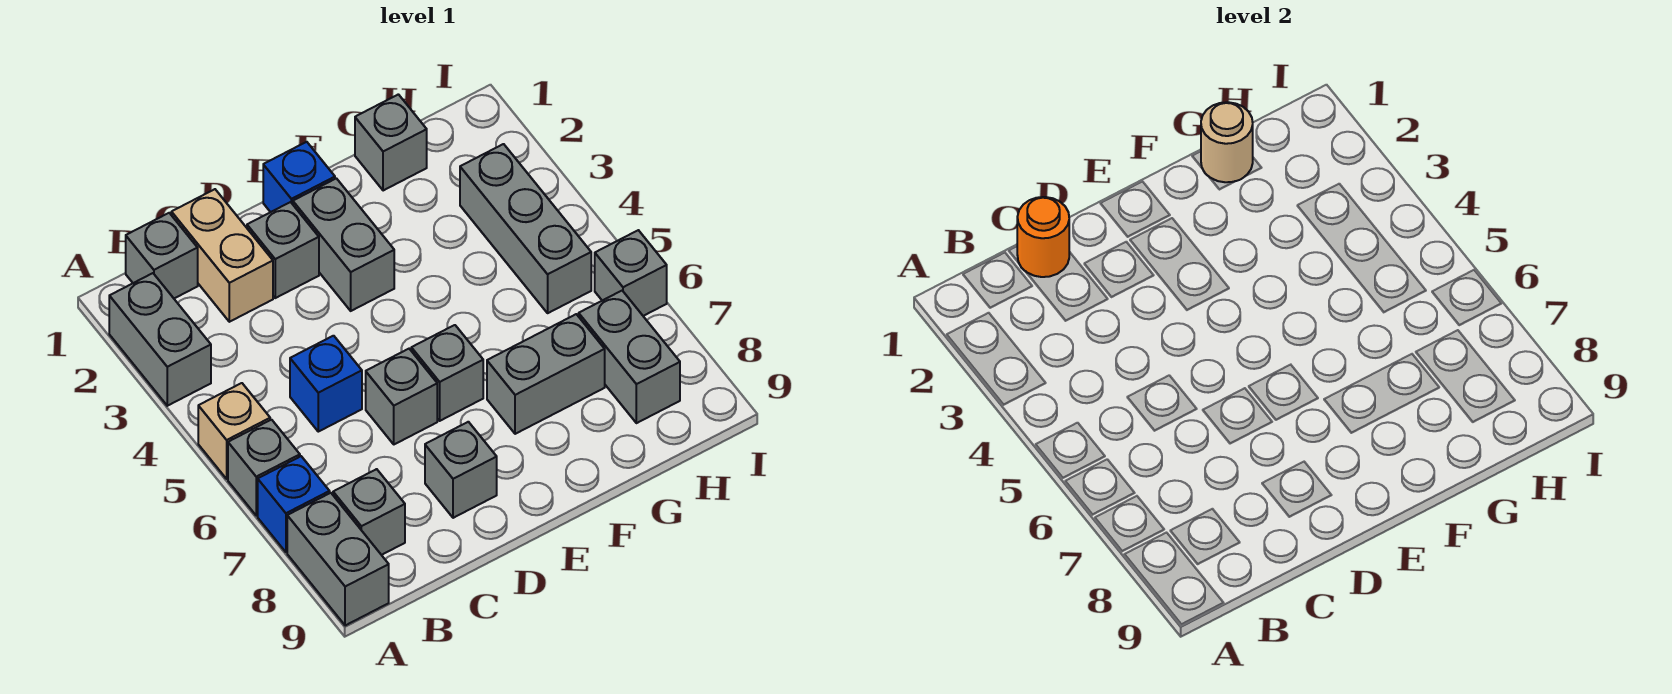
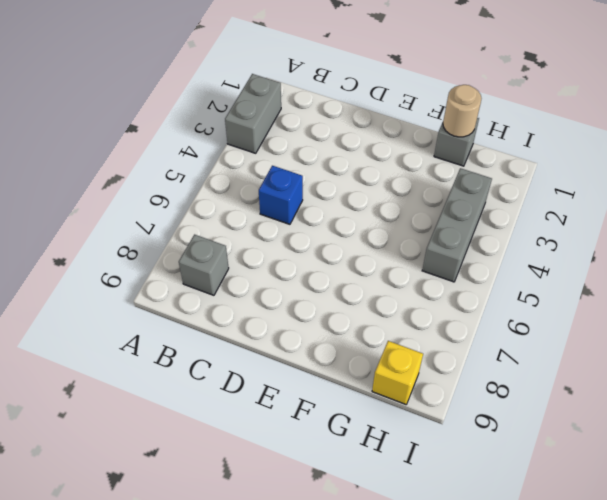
yellow brick H9 level 1 -> none
none -> tan brick A5 level 1
none -> grey brick A6 level 1
none -> blue brick A7 level 1

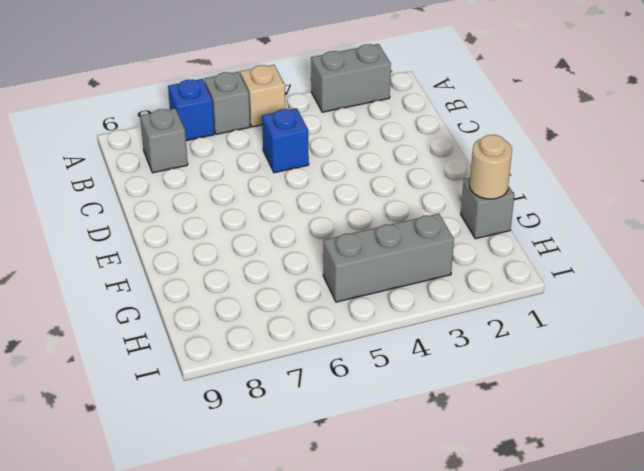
none -> grey brick A8:A9 level 1
none -> grey brick B1 level 1
none -> tan brick C1:C2 level 1

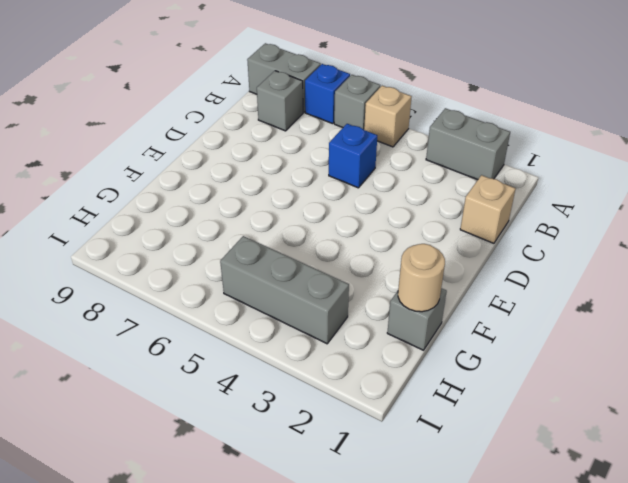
tan brick C1 level 1 -> tan brick C1:C2 level 1
none -> grey brick B1 level 1
none -> grey brick D2 level 1
none -> grey brick D6 level 1

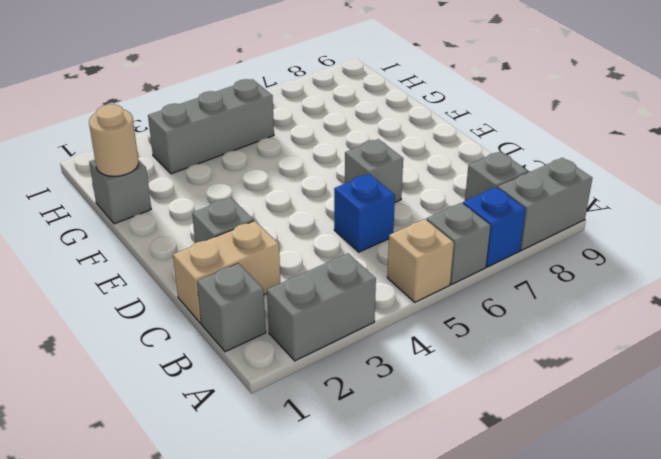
none -> grey brick D8 level 1
none -> blue brick E1 level 1
none -> grey brick E2:E3 level 1

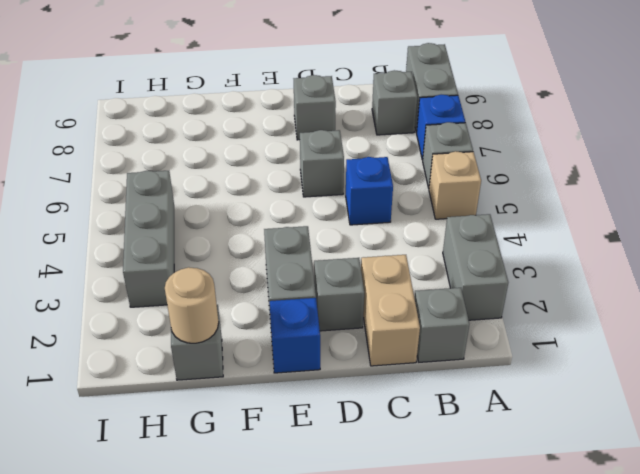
none -> grey brick E6 level 1
none -> grey brick F7:G7 level 1
none -> grey brick H7:H8 level 1

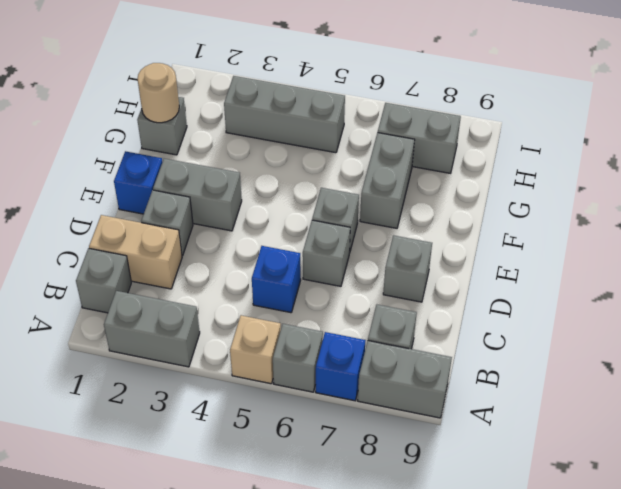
none -> grey brick I6 level 1
none -> orange round brick C1 level 2

